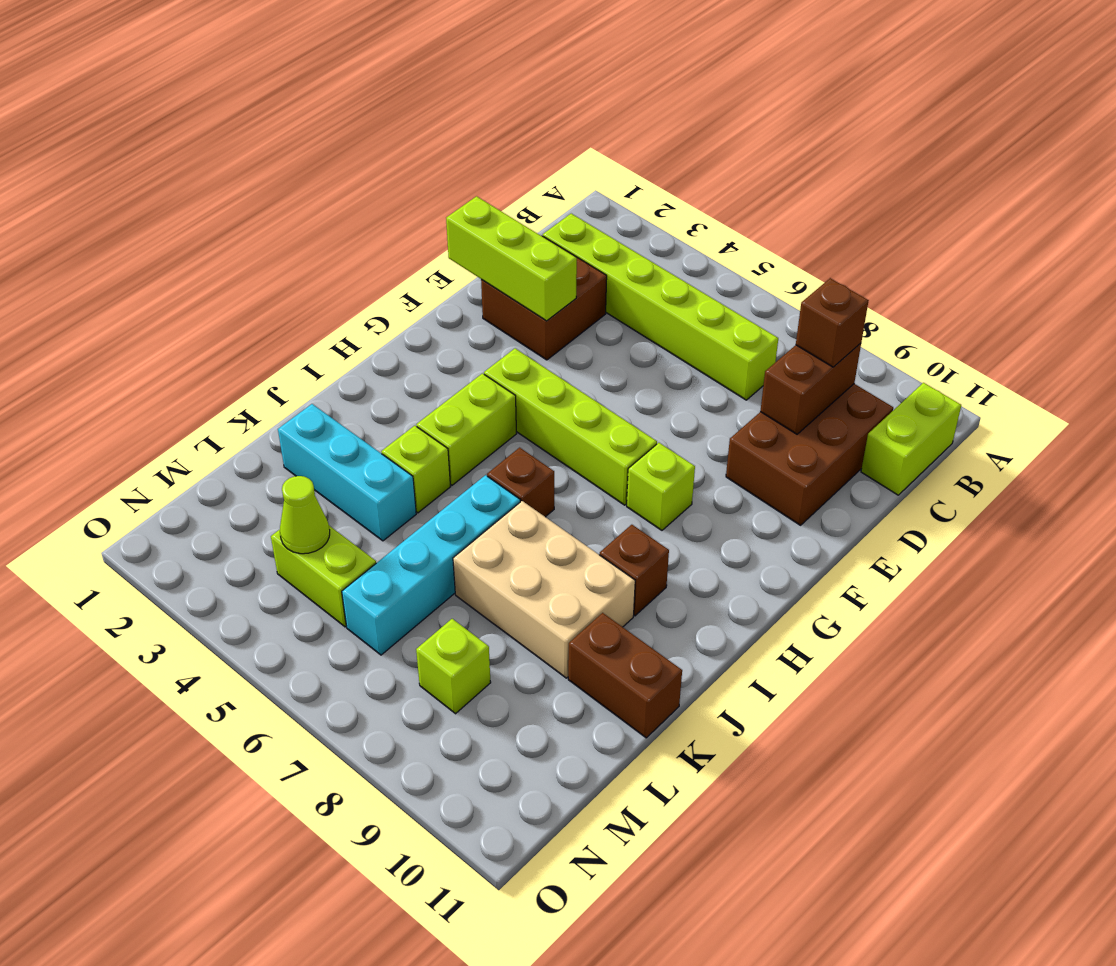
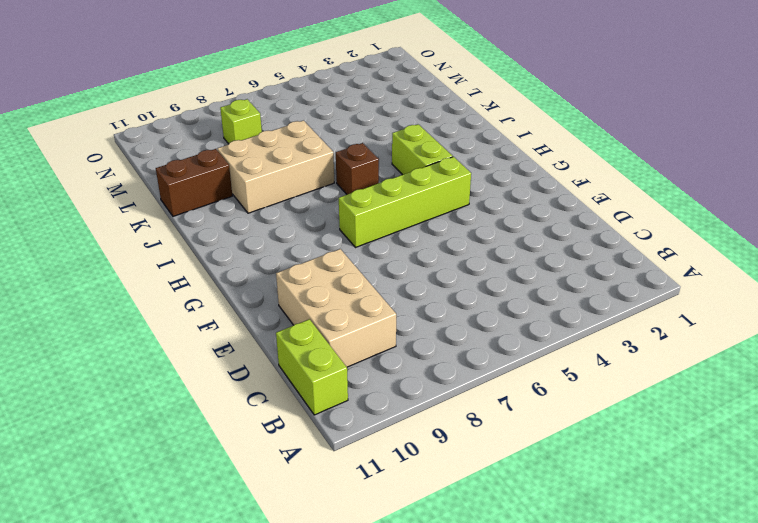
tan brick C9:E10 level 1 -> brown brick C9:E10 level 1
none -> lime brick C2:C7 level 1
none -> brown brick D2:E3 level 1
none -> lime brick G8 level 1

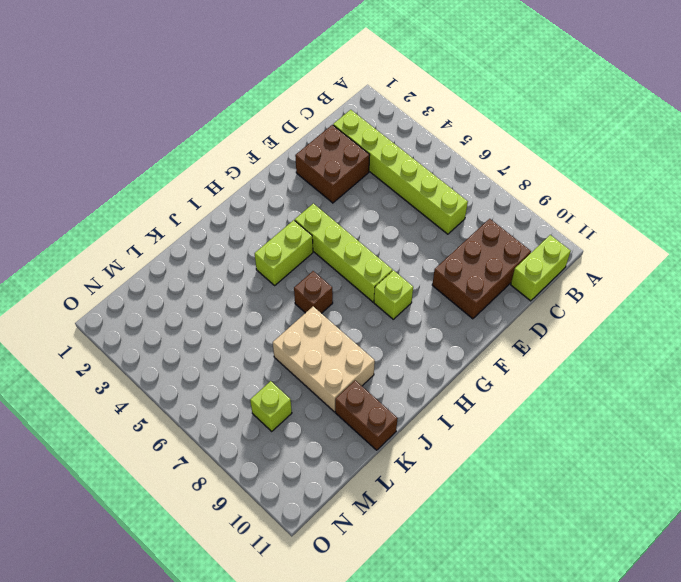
none -> brown brick I9 level 1
none -> lime brick J4 level 1
none -> cyan brick J6:M6 level 1

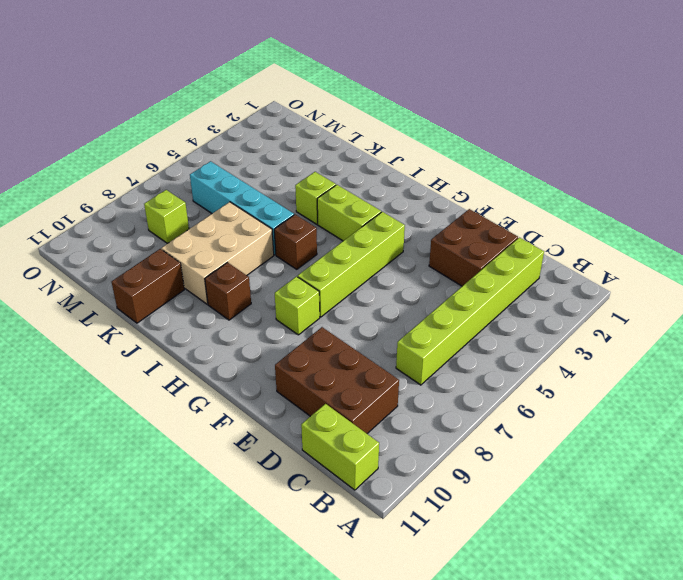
none -> cyan brick K2:K4 level 1
none -> lime brick M4:M5 level 1
none -> brown brick C9:D9 level 2

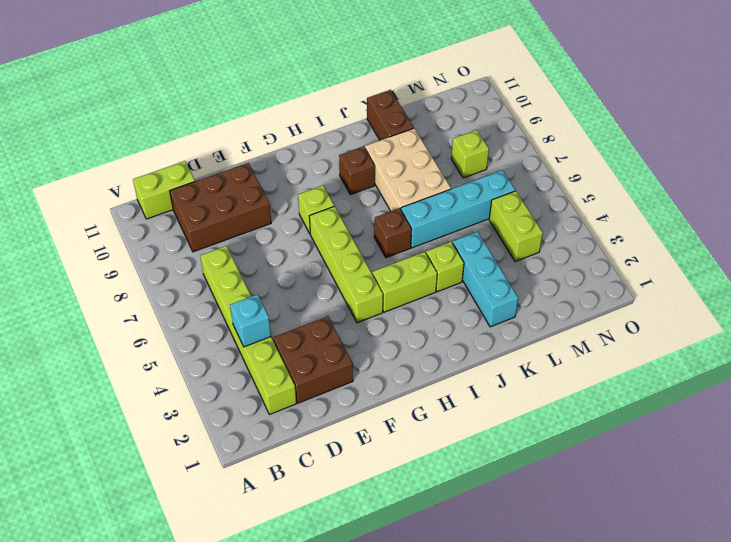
cyan brick C4 level 2 -> none
none -> brown brick C9:D9 level 2
none -> lime brick E1:E3 level 2
none -> lime cone M4 level 2

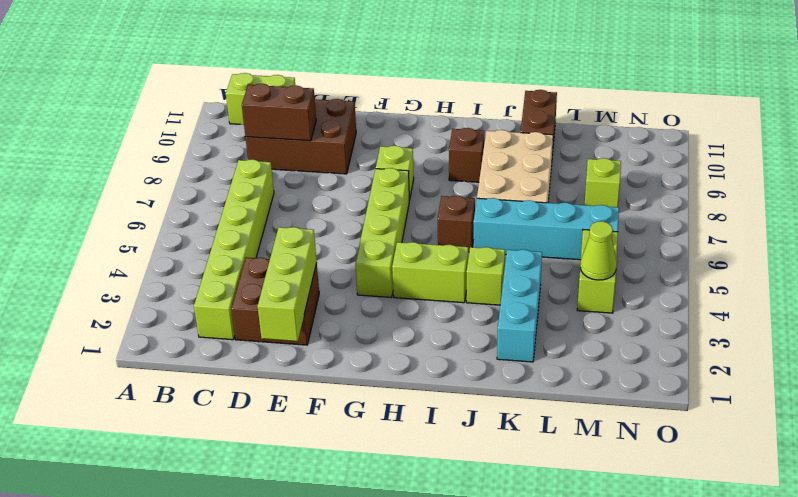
none -> brown brick C9 level 3

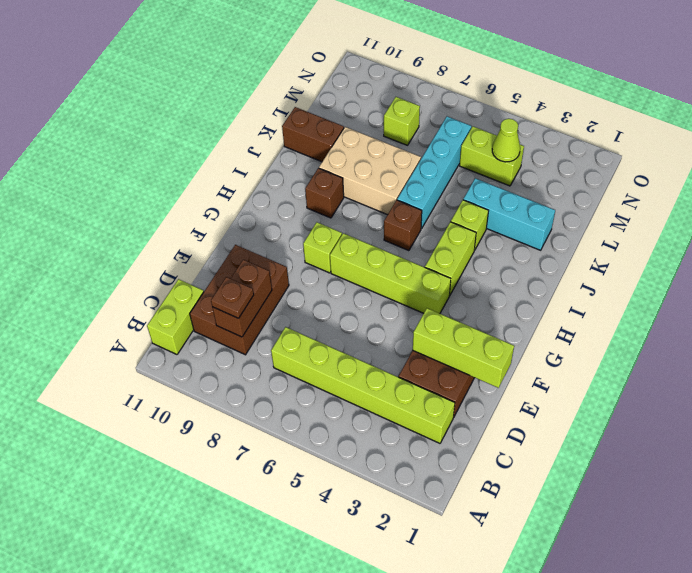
brown plate C9 level 3 -> brown brick C9 level 3

